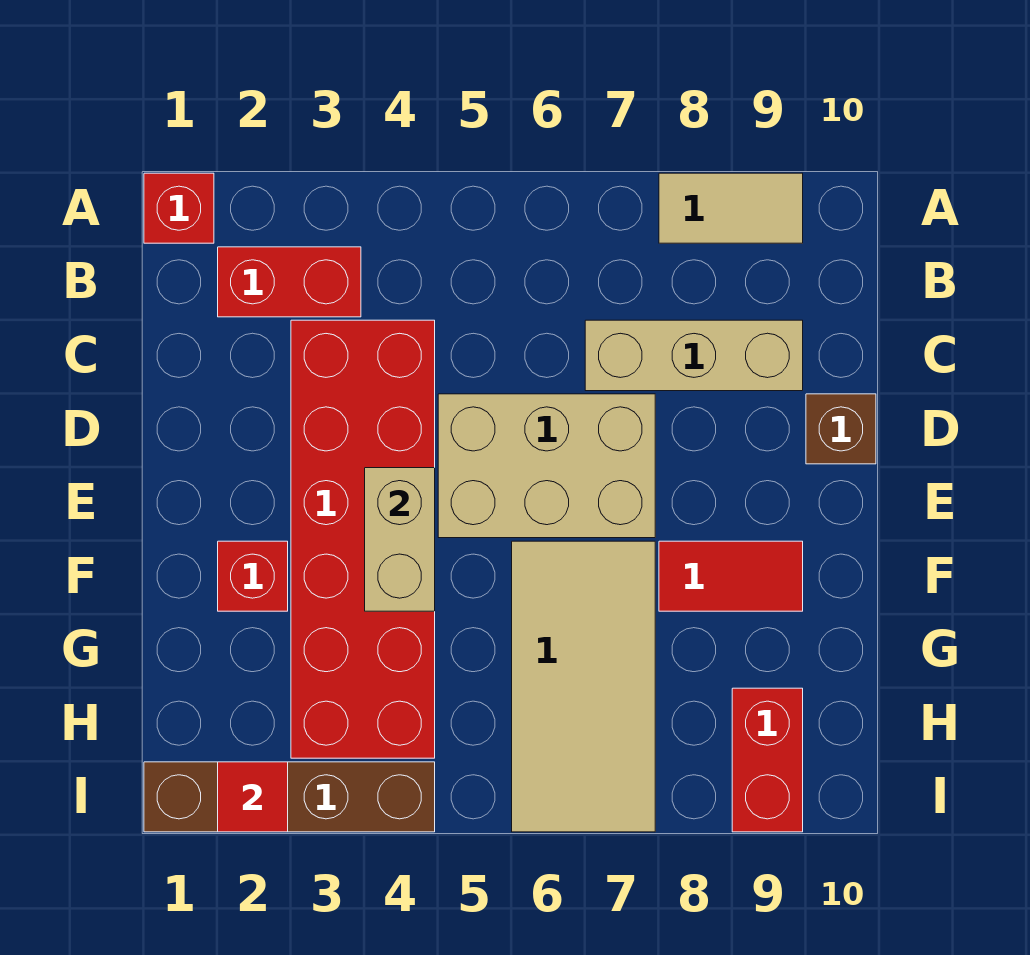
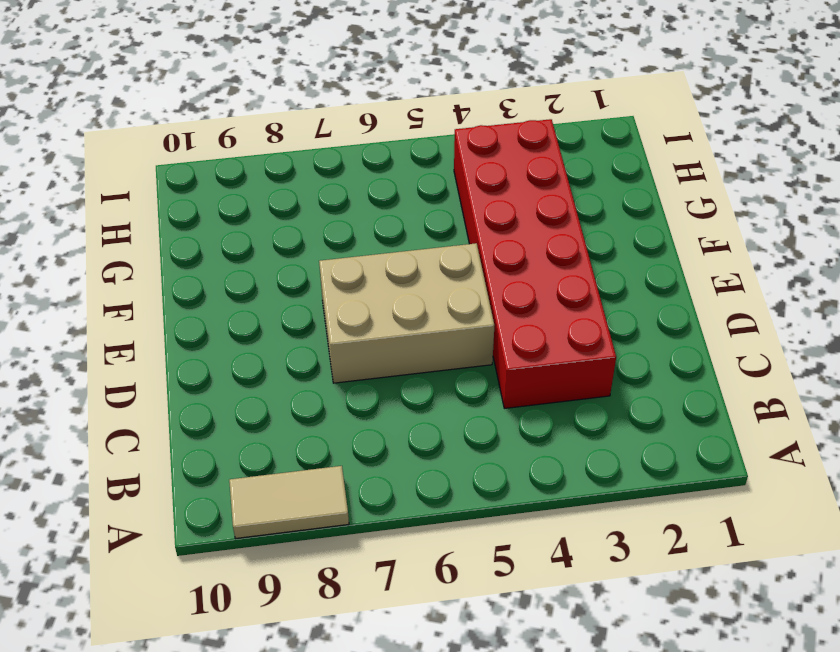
none -> red brick A1 level 1
none -> red brick B2:B3 level 1
none -> tan brick C7:C9 level 1

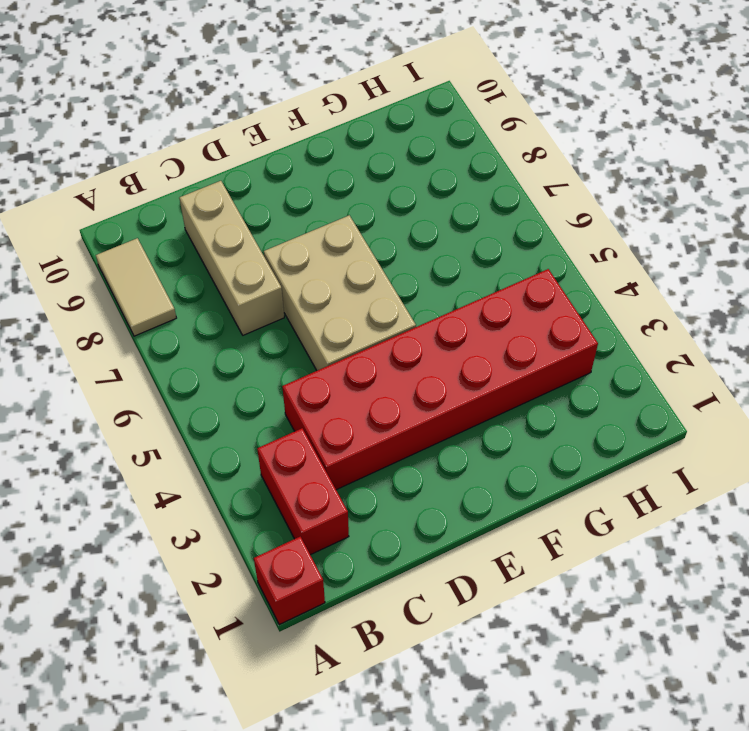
none -> brown brick D10 level 1
none -> red brick F2 level 1
none -> tan tile F6:I7 level 1

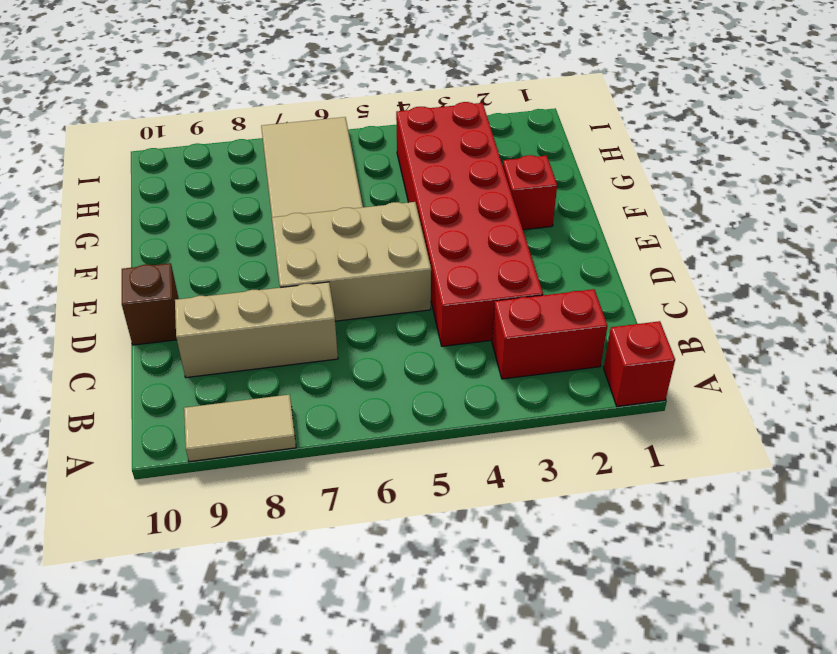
none -> red tile F8:F9 level 1
none -> red brick H9:I9 level 1
none -> brown brick I1:I4 level 1

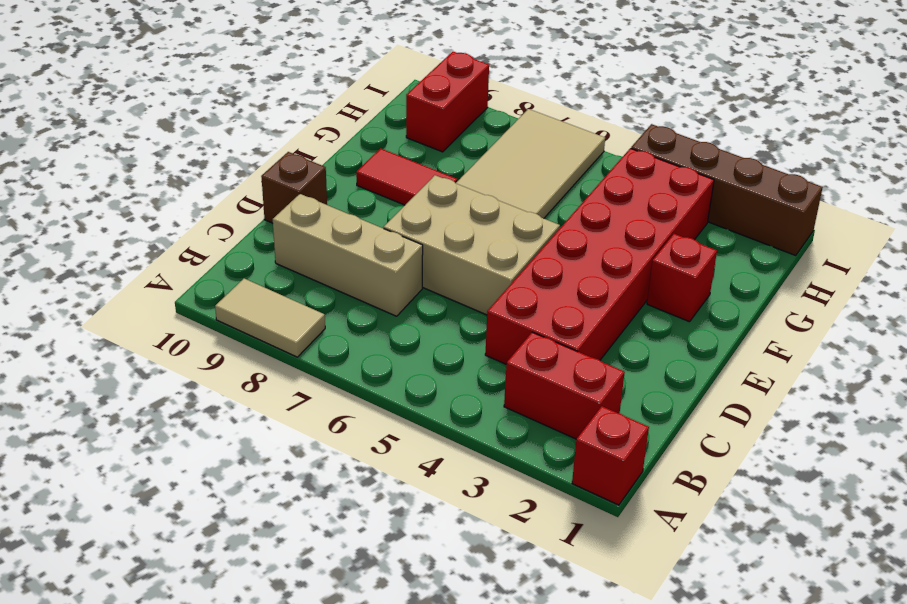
none -> tan brick E4:F4 level 2
none -> red tile I2 level 2

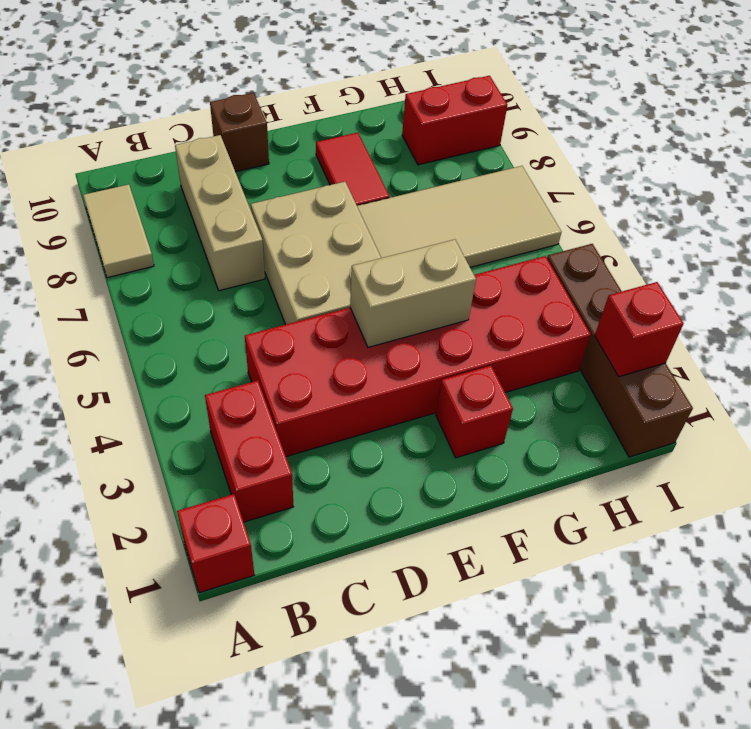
red brick I2 level 2 -> red tile I2 level 2

